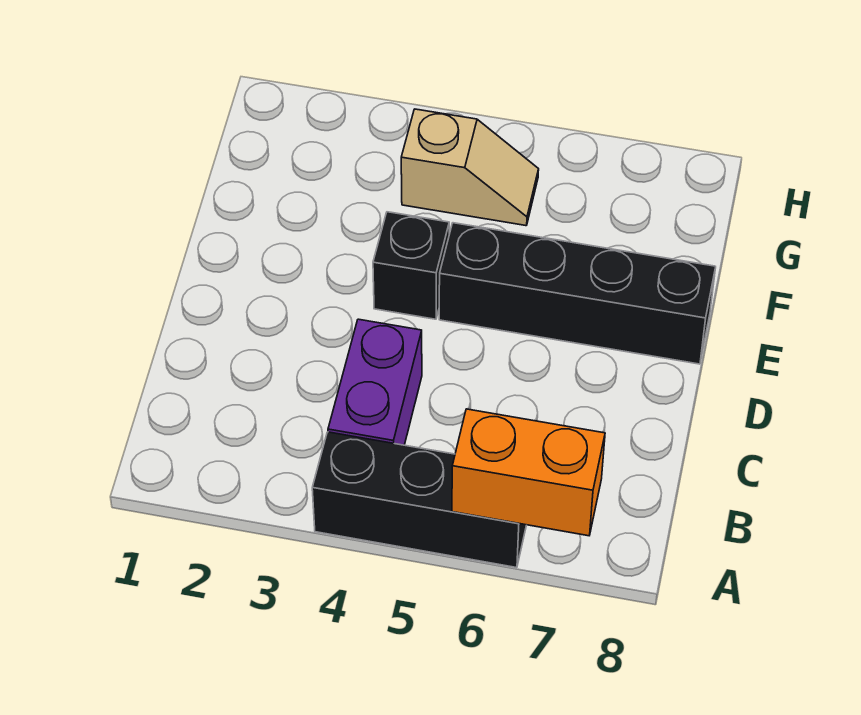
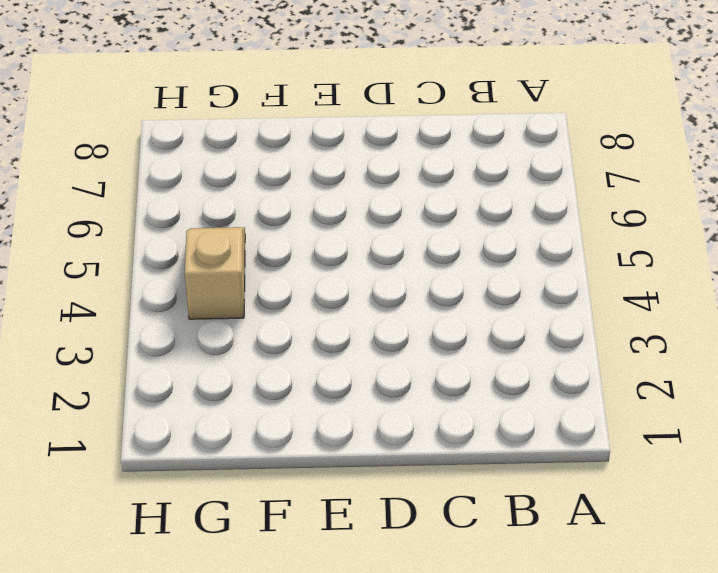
none -> black brick A4:A6 level 1
none -> purple brick B4:C4 level 1

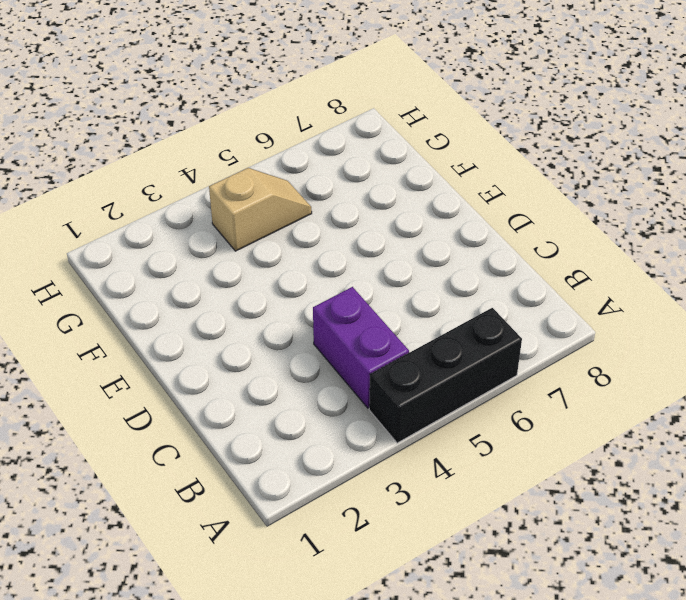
none -> black brick E4 level 1
none -> black brick E5:E8 level 1

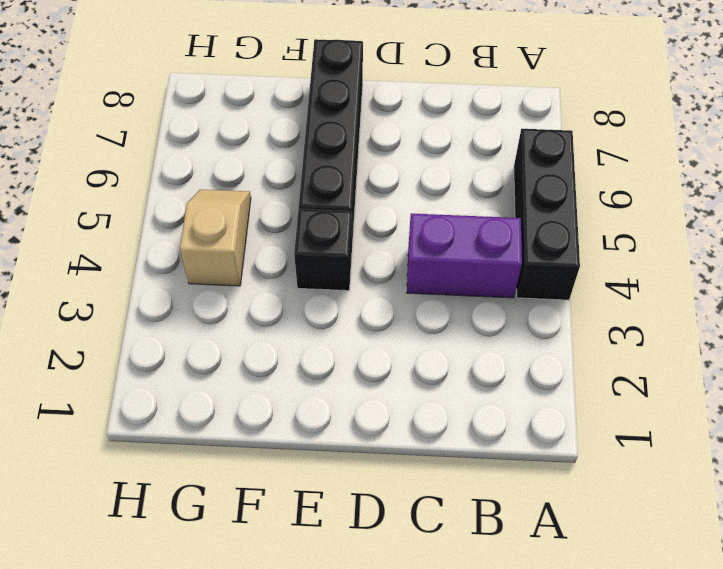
none -> orange brick A6:A7 level 2

